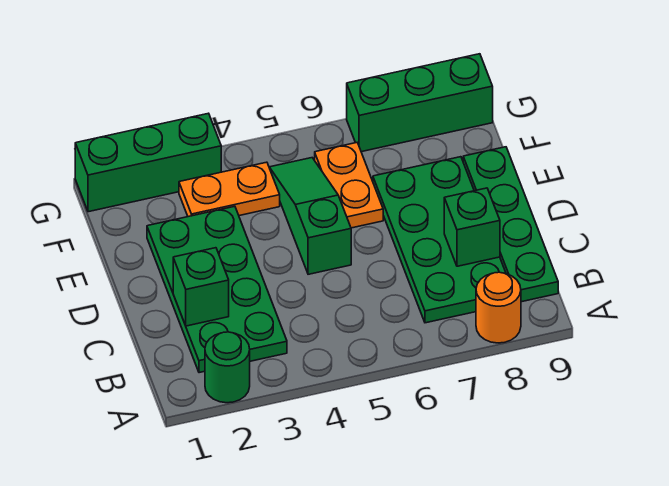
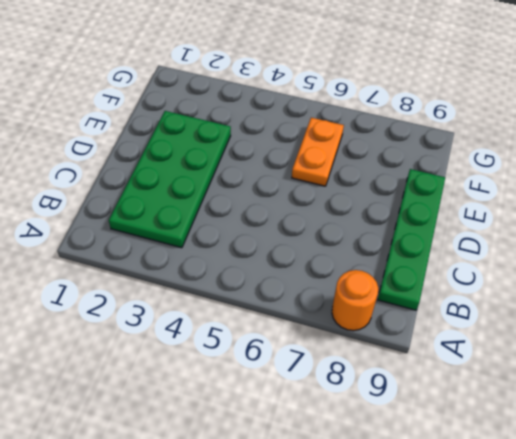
none -> green round brick A2 level 1
none -> green plate B7:E8 level 1
none -> green slope D5:F5 level 1 top D

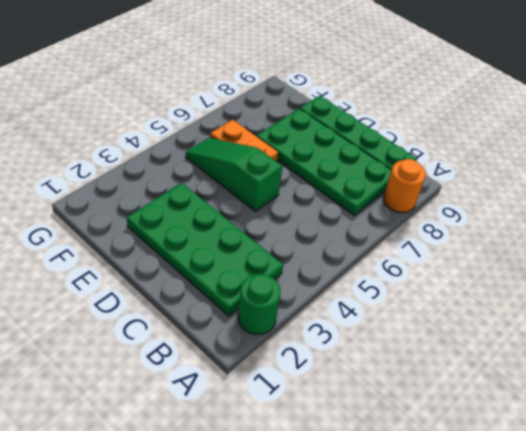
none -> orange plate F3:F4 level 1
none -> green brick G1:G3 level 1
none -> green brick G7:G9 level 1

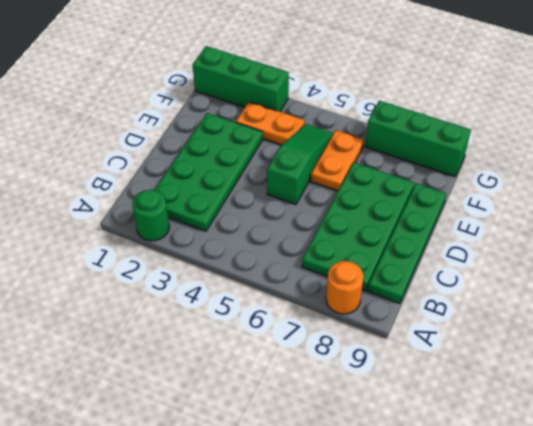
none -> green brick C2 level 2
none -> green brick C8 level 2

